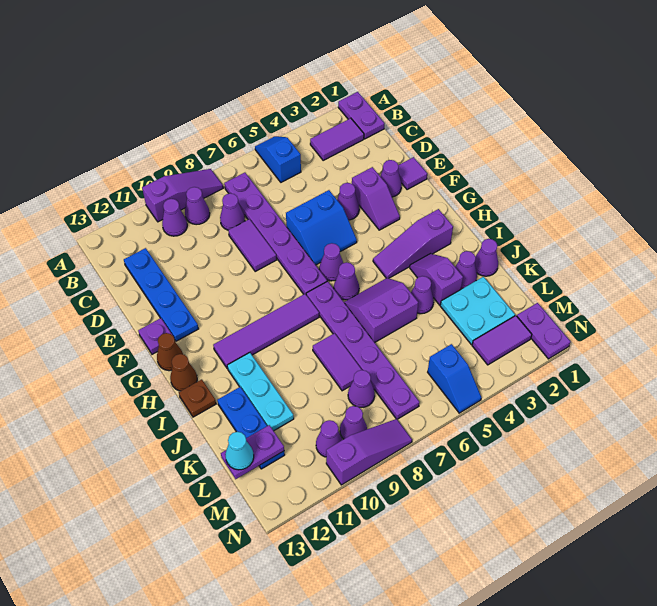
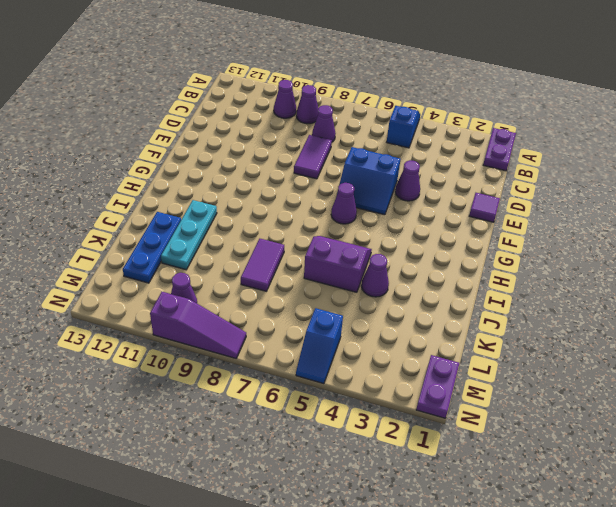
none -> purple slope A8:A10 level 1 top 10
none -> purple tile B2:B3 level 1
none -> purple plate B7:G7 level 1
none -> blue plate C12:F12 level 1

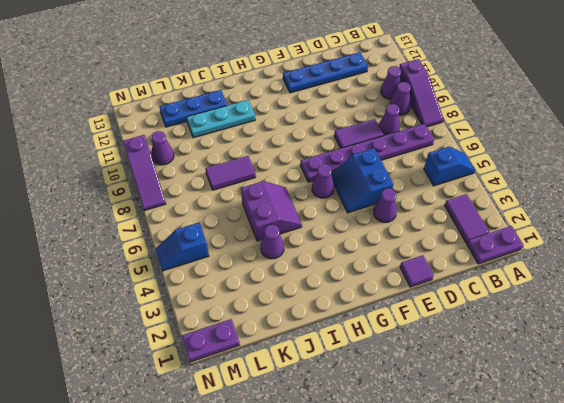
none -> purple cone E2 level 1
none -> purple slope E3:F3 level 1 top E
none -> purple plate F13 level 1
none -> brown cone G13 level 1

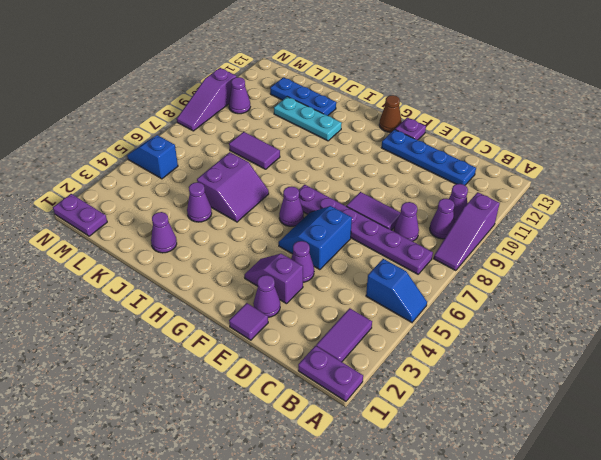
none -> purple slope H2:H4 level 1 top 2
none -> purple cone H6 level 1
none -> purple plate H7:M7 level 1
none -> purple tile H8:H11 level 1

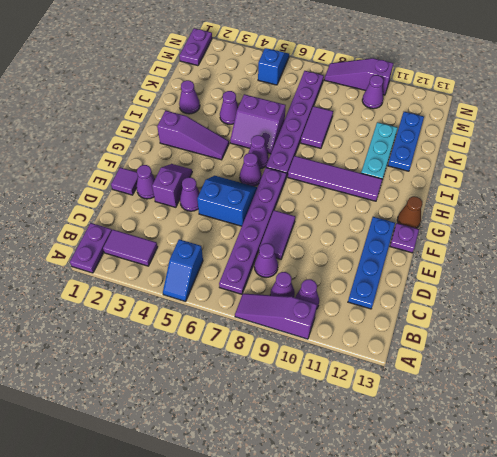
none -> brown cone H13 level 1
none -> purple slope I3:J3 level 1 top J
none -> brown plate I13 level 1
none -> purple cone J1 level 1

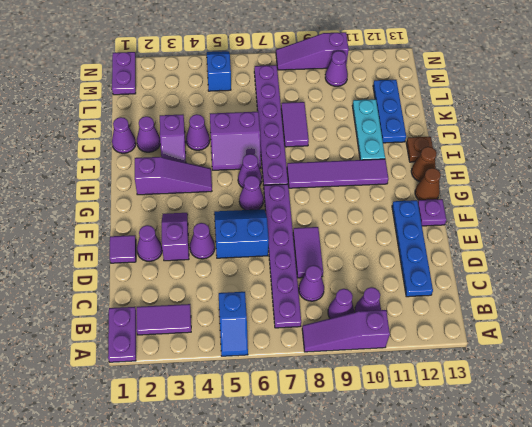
none -> cyan plate K2:L3 level 1
none -> purple cone L8 level 1
none -> purple tile M2:M3 level 1
none -> purple cone M9 level 1

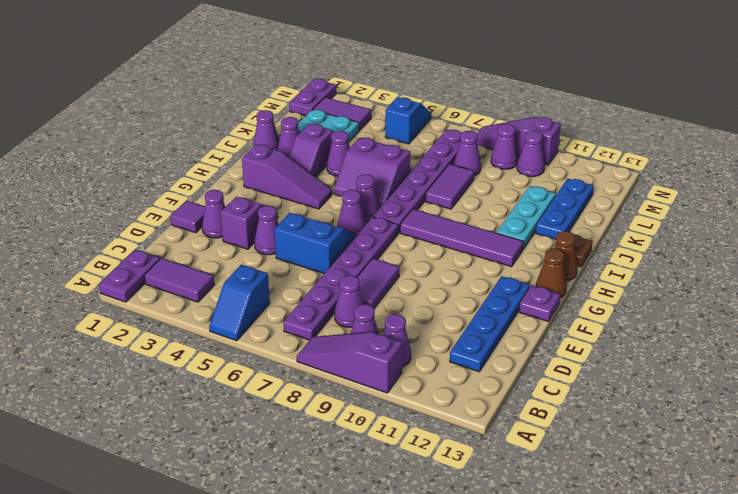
none -> purple plate L12:L13 level 2
none -> cyan cone L13 level 3

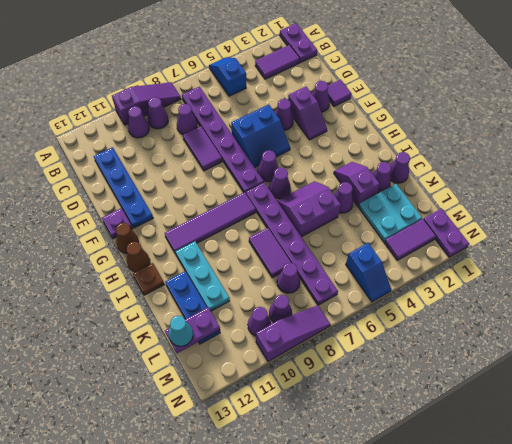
none -> purple slope H2:H4 level 1 top 2

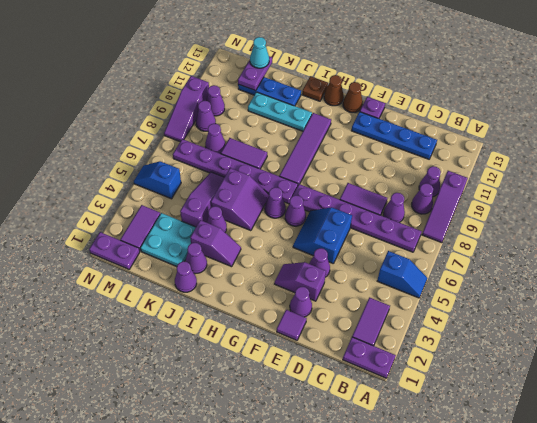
purple slope K4:K6 level 1 top 4 -> purple slope H2:H4 level 1 top 2

